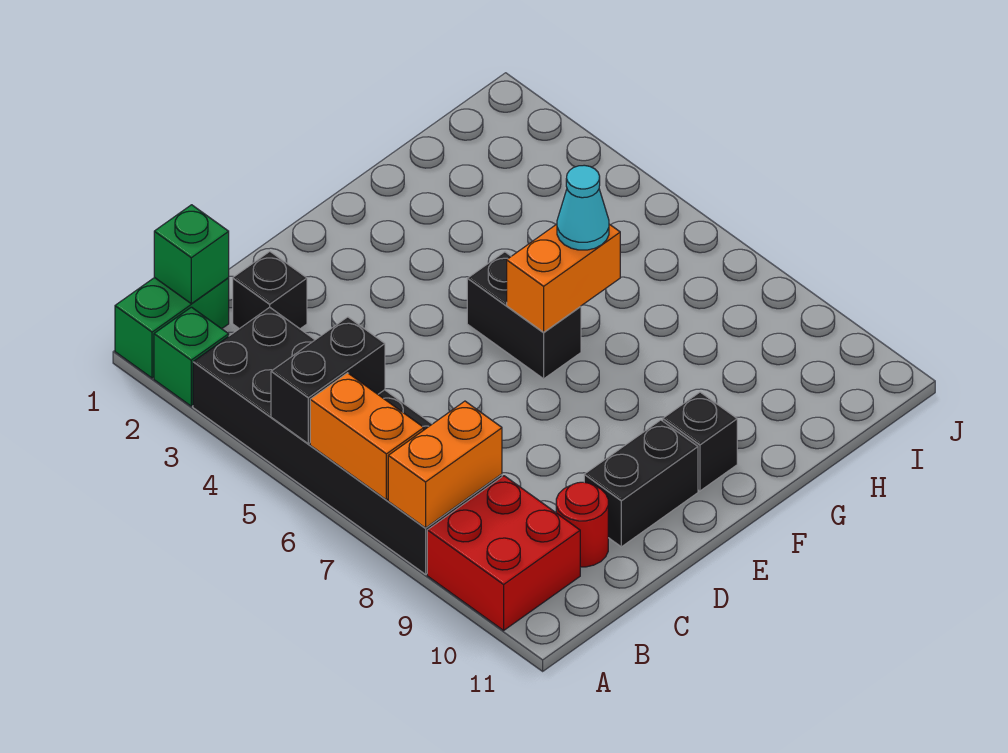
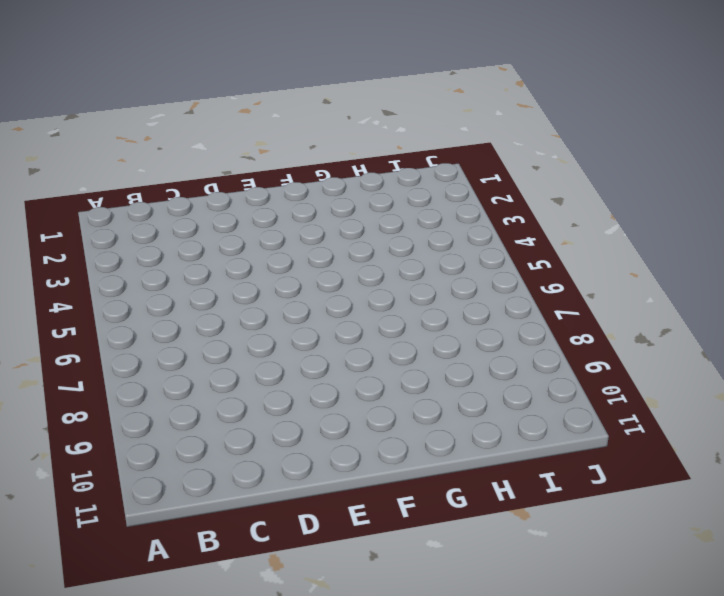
none -> green brick A1:B1 level 1
none -> green brick A2 level 1
none -> black brick A3:B8 level 1

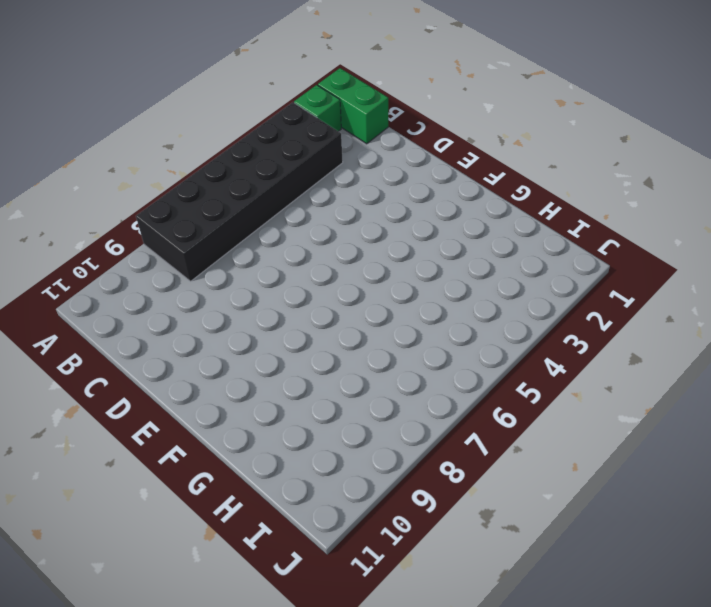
none -> red brick A9:B10 level 1
none -> black brick C2 level 1
none -> red round brick C10 level 1

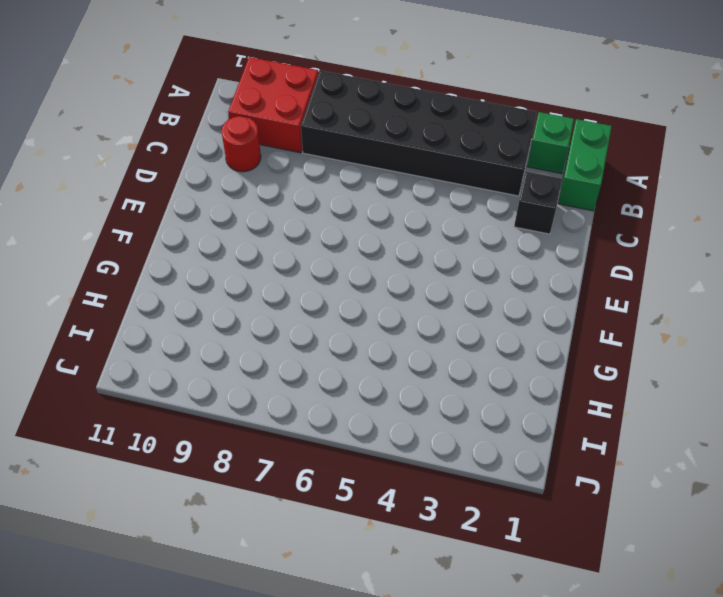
none -> black brick D10:E10 level 1
none -> black brick F5:F6 level 1
none -> black brick F10 level 1

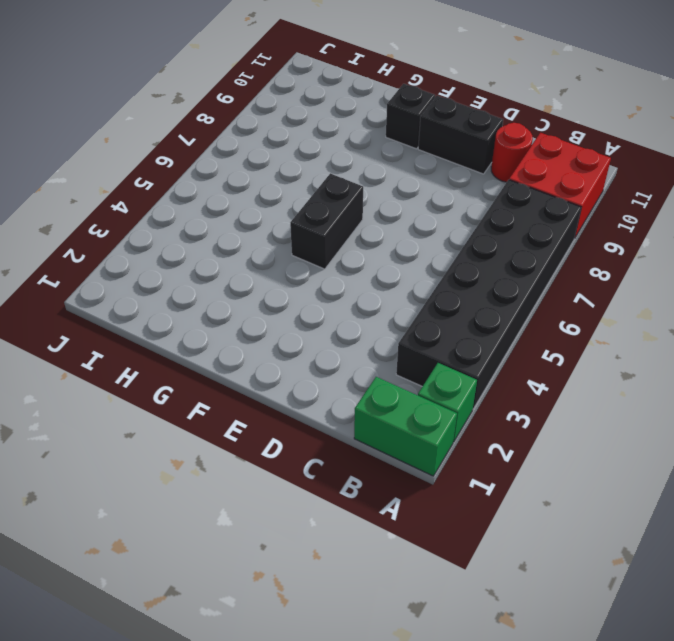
none -> black brick C2 level 1
none -> black brick A5:B5 level 2
none -> orange brick A6:A7 level 2

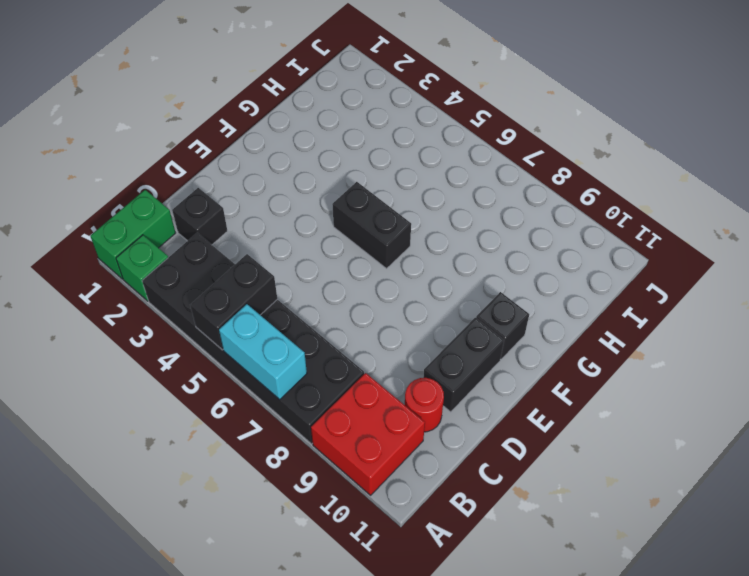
cyan brick A6:A7 level 2 -> orange brick A6:A7 level 2
none -> orange brick A8:B8 level 2
none -> green brick B1 level 2
none -> orange brick F6:G6 level 2

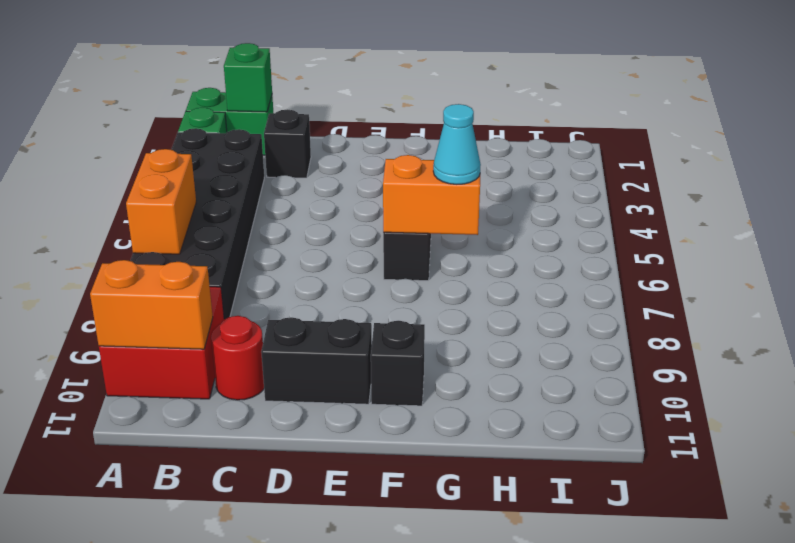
orange brick A10:B10 level 2 -> orange brick A8:B8 level 2
none -> black brick A5:B5 level 2

